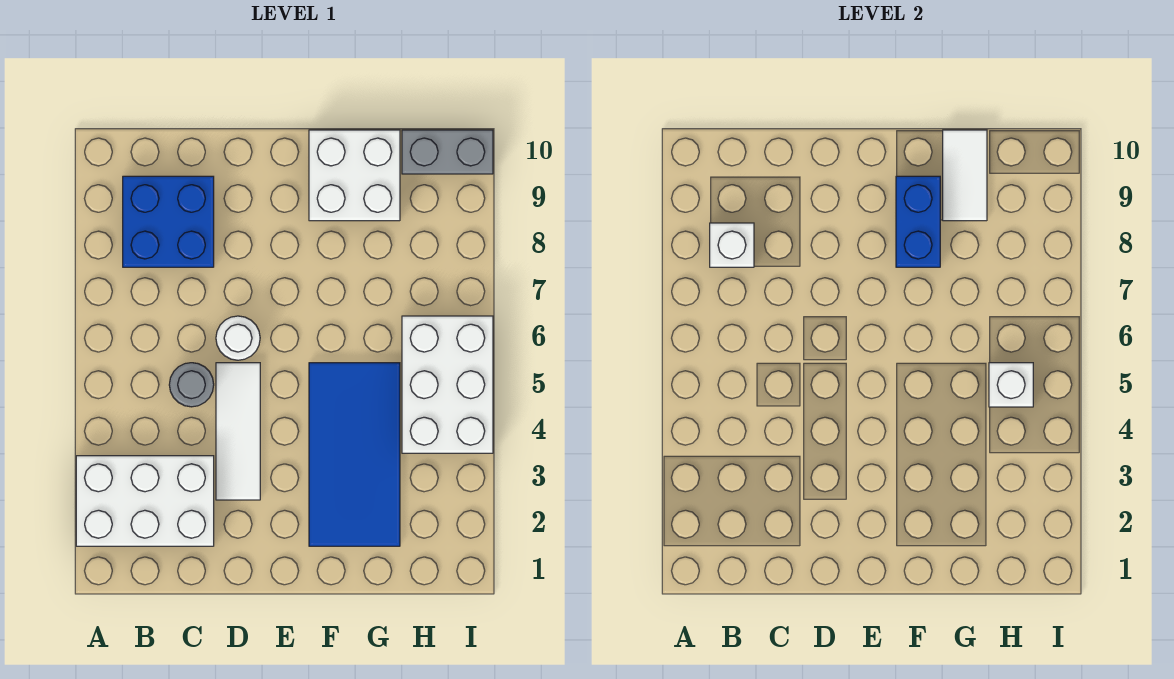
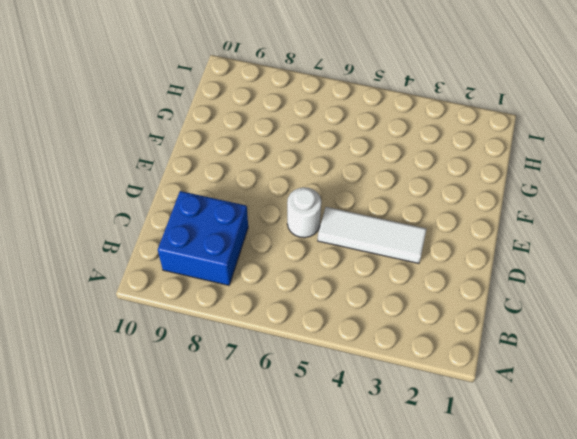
none -> white brick A2:C3 level 1
none -> grey round brick C5 level 1
none -> blue tile F2:G5 level 1

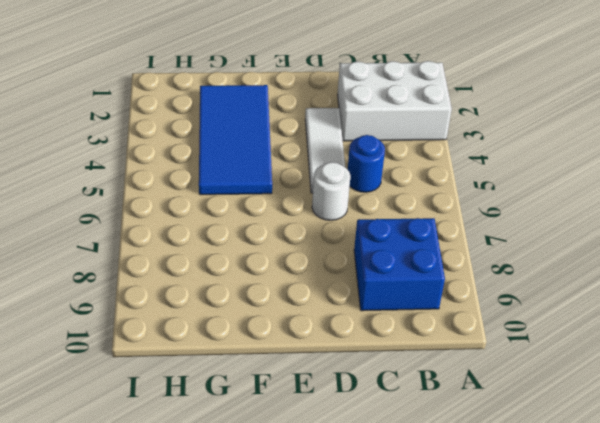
blue round brick C5 level 1 -> grey round brick C5 level 1
none -> white brick F9:G10 level 1
none -> white brick H4:I6 level 1
none -> grey brick H10:I10 level 1

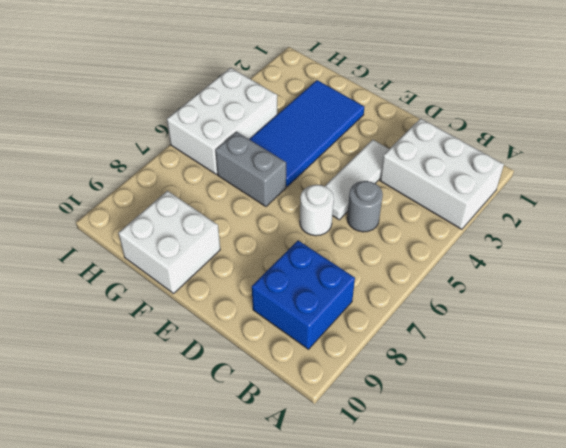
grey brick F6:G6 level 1 -> grey brick H10:I10 level 1
none -> white brick B8 level 2
none -> blue brick F8:F9 level 2
none -> white tile G9:G10 level 2

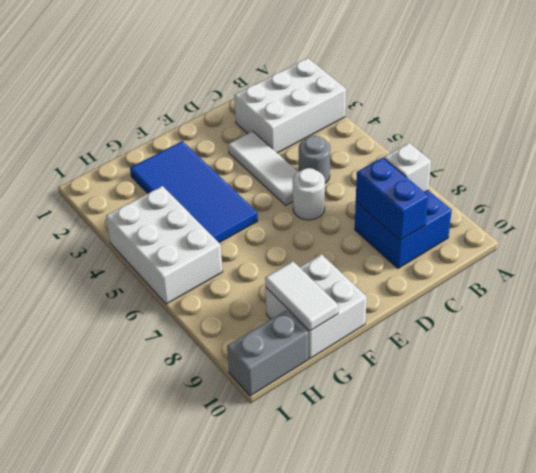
blue brick C8:C9 level 2 -> blue brick F8:F9 level 2
none -> white brick H5 level 2

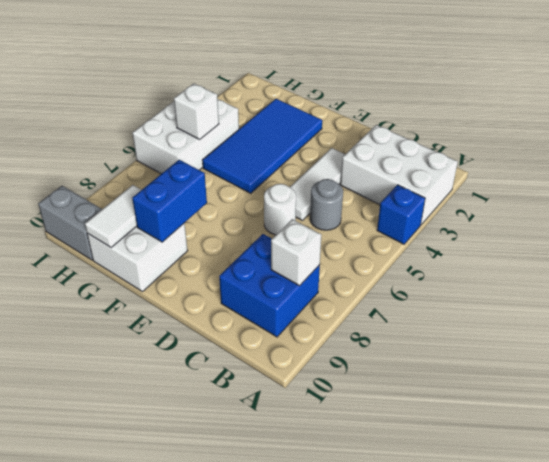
blue brick A4 level 1 -> none

